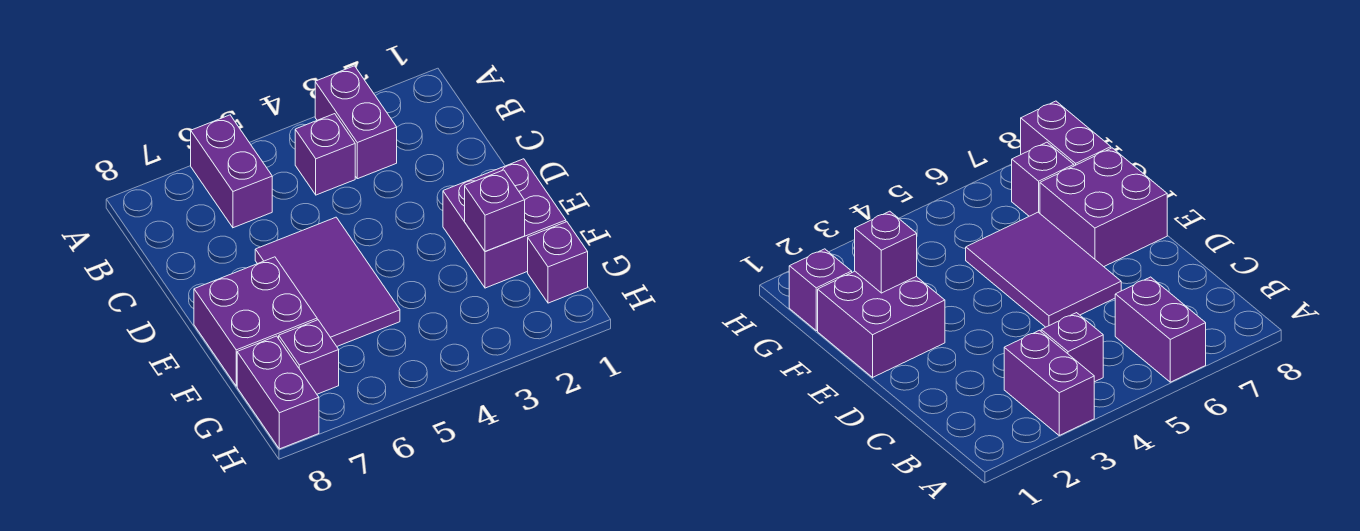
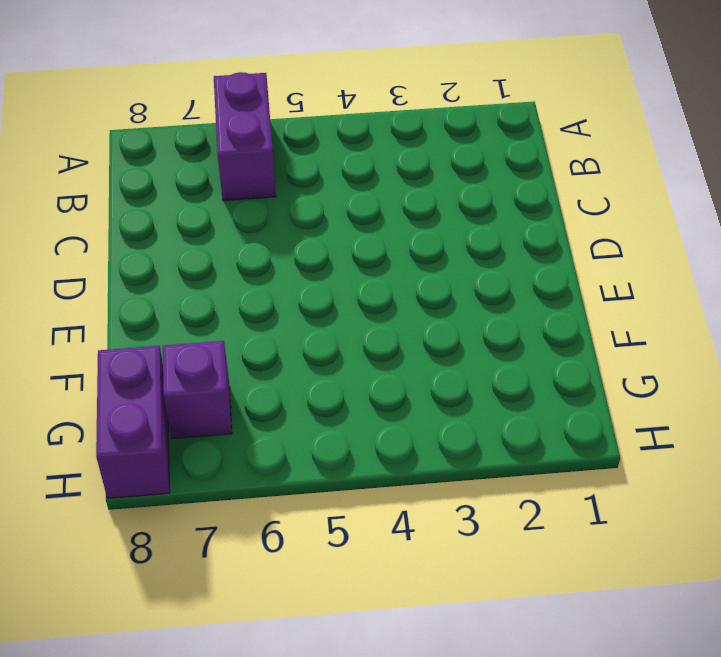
none -> purple brick A3:B3 level 1
none -> purple brick B4 level 1

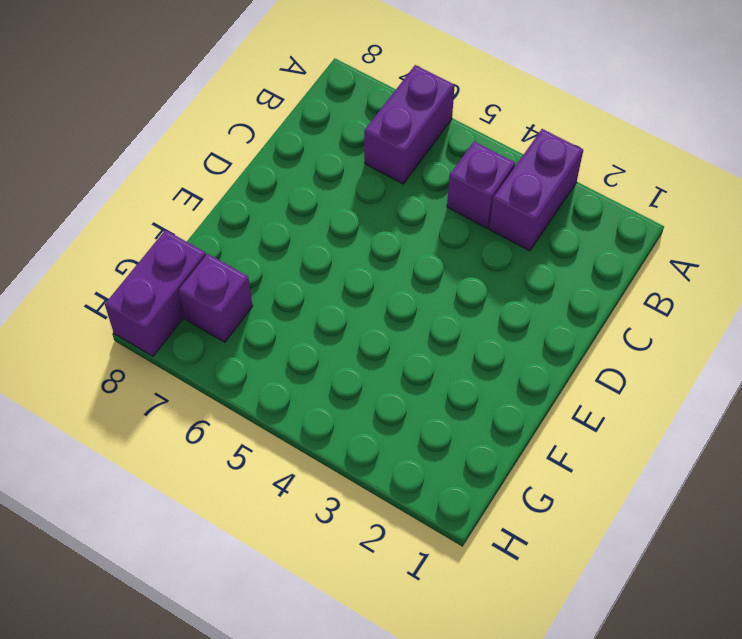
none -> purple tile D5:F6 level 1
none -> purple brick E1:F2 level 1

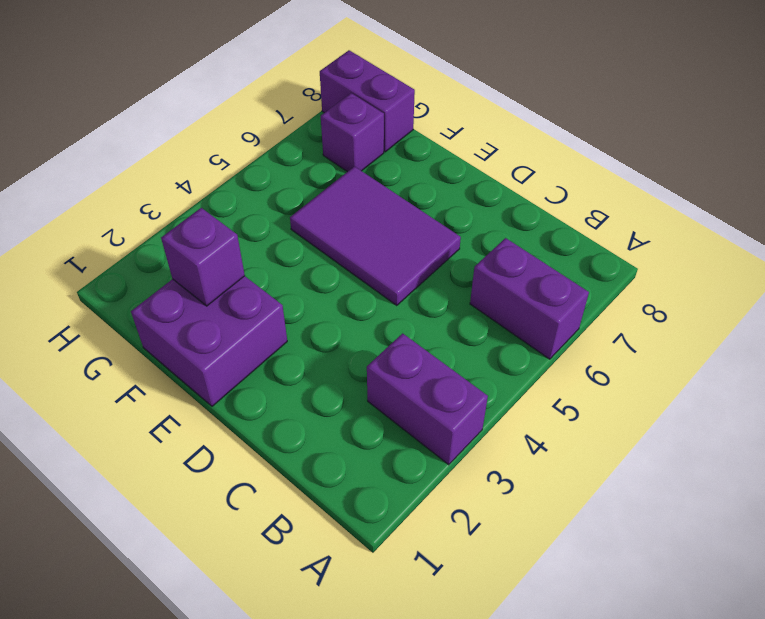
none -> purple brick B4 level 1
none -> purple brick E7:F8 level 1

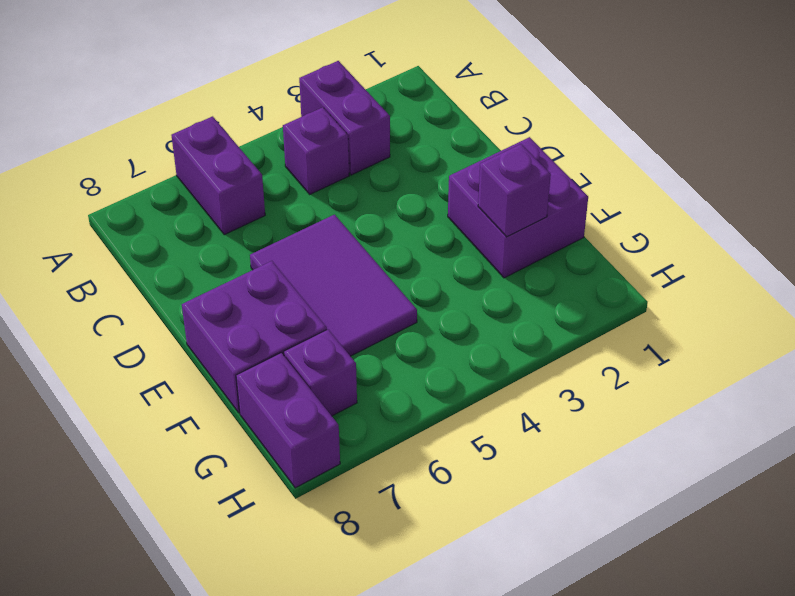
none -> purple brick G1 level 1

